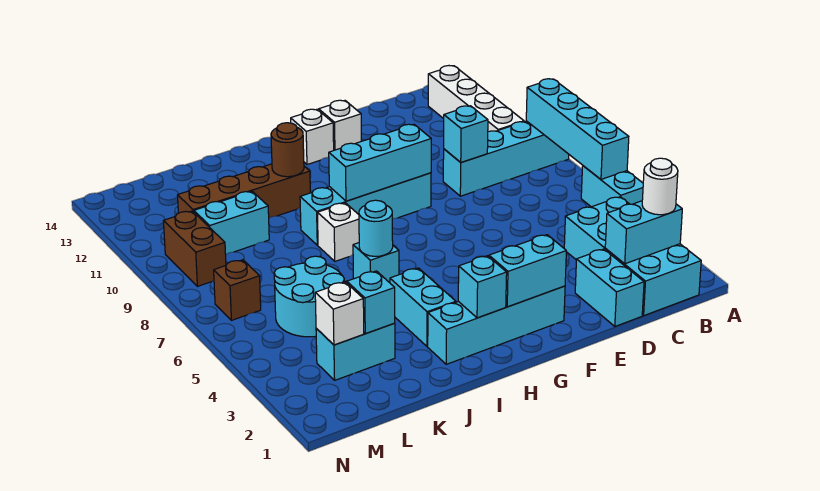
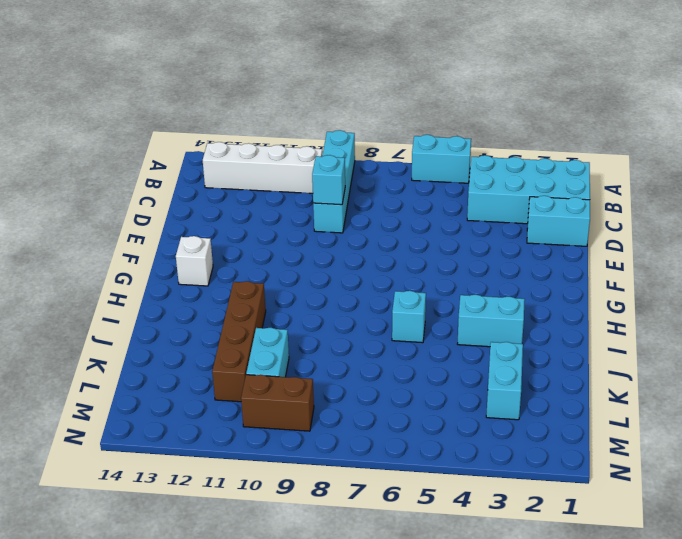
none -> cyan brick F2:I2 level 1
none -> cyan brick F9:I9 level 1
none -> white brick F13 level 1

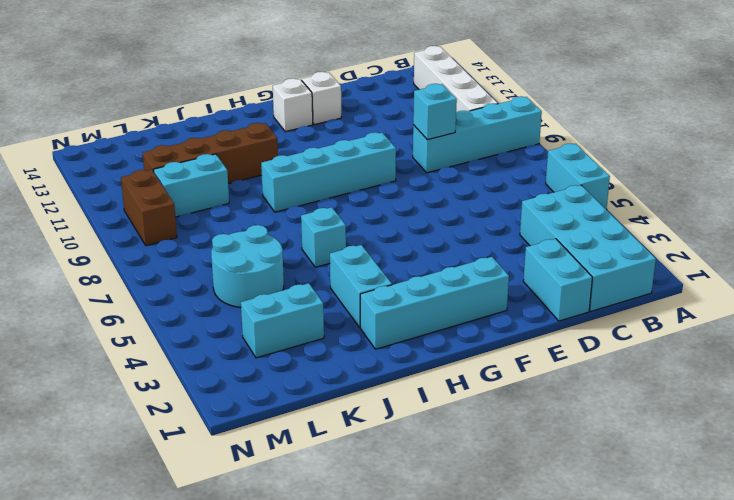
none -> white brick I8 level 1
none -> brown brick M7 level 1
none -> cyan brick A6:A9 level 2

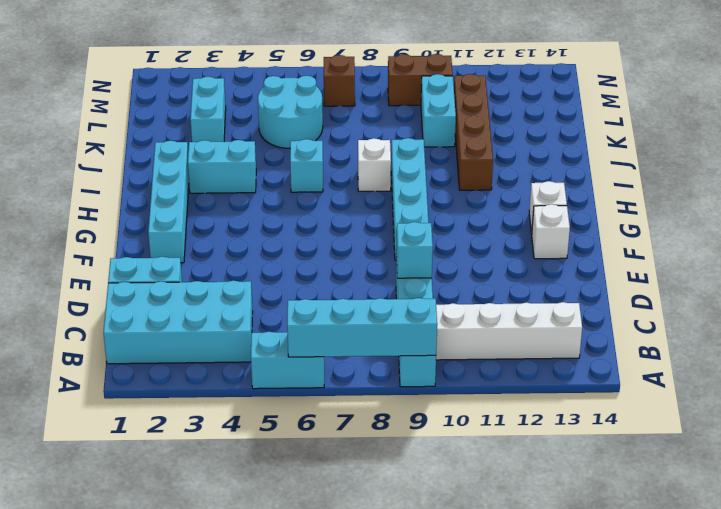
none -> cyan brick B2:C2 level 2
none -> cyan brick F2:G2 level 2
none -> cyan brick F9:H9 level 2

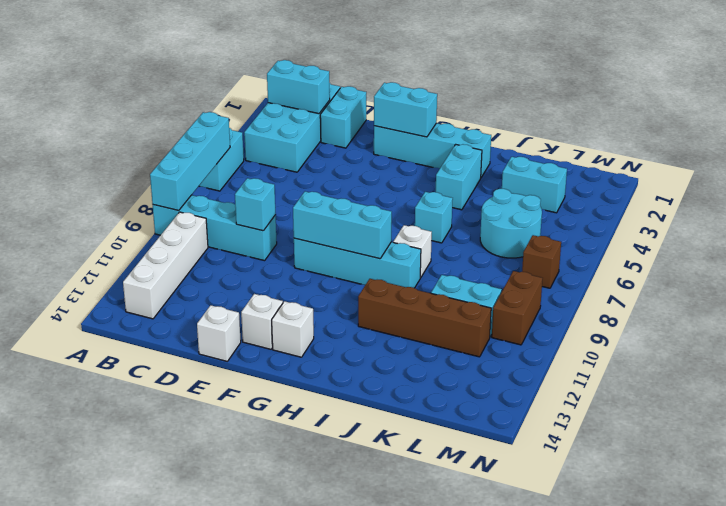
white brick E14 level 1 -> white brick L3 level 2
none -> cyan brick H2 level 2
none -> cyan round brick I6 level 2
none -> brown round brick I11 level 2

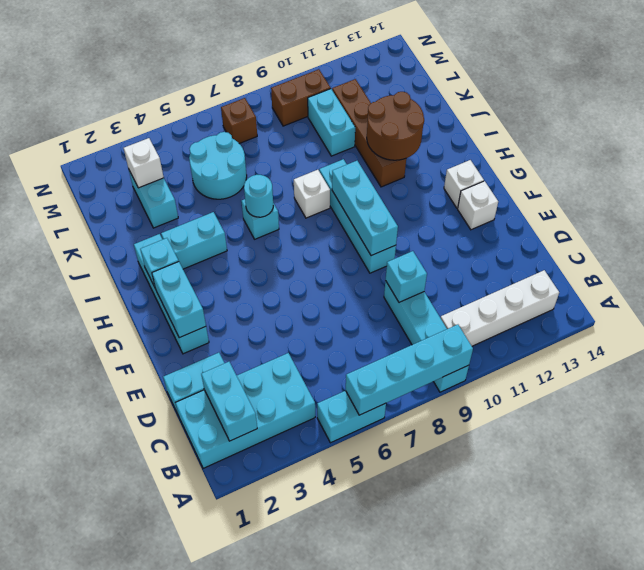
brown round brick I11:J12 level 2 -> brown round brick I11 level 2
none -> cyan brick K3 level 2
none -> white round brick B2 level 3

